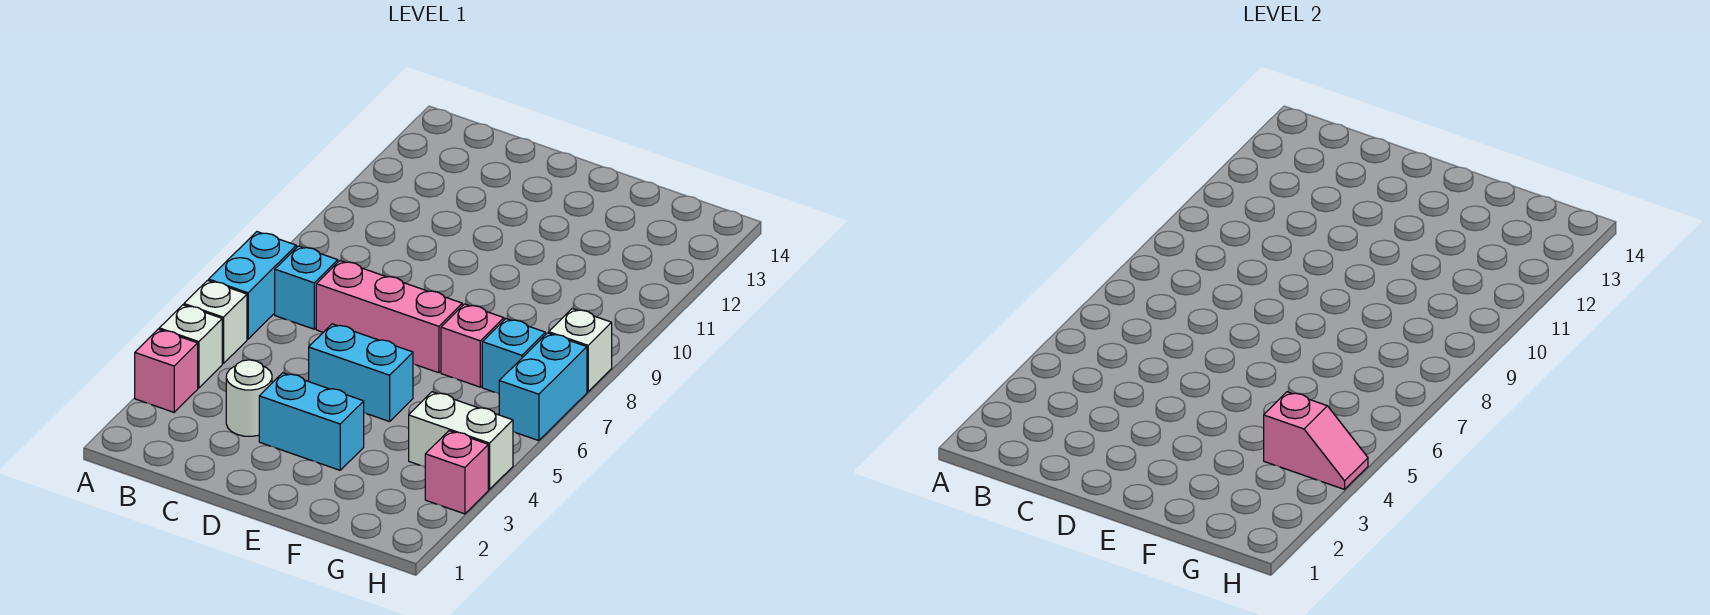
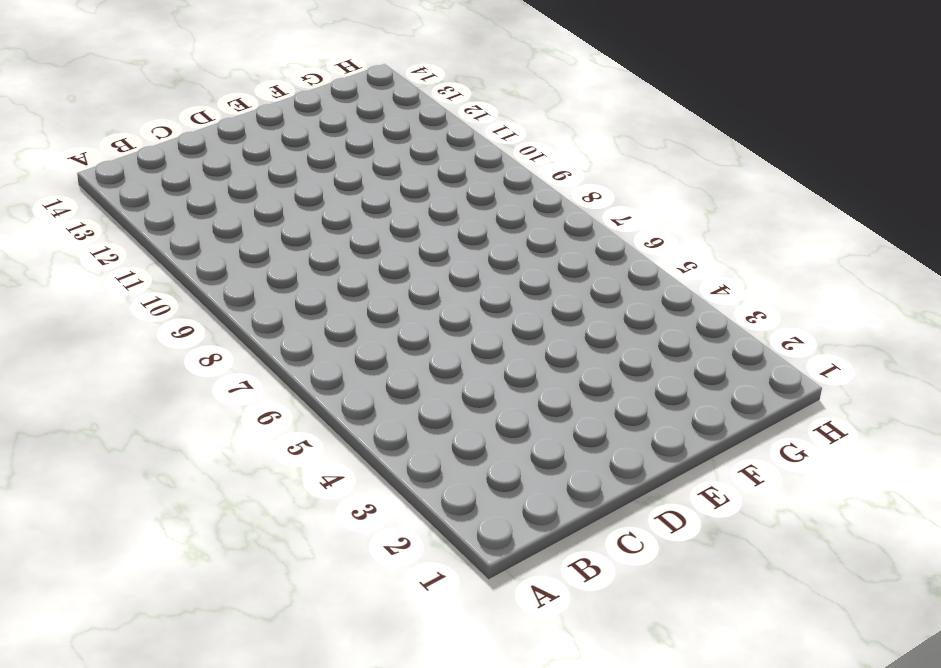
none -> pink brick A3 level 1
none -> white brick A4 level 1
none -> white brick A5 level 1

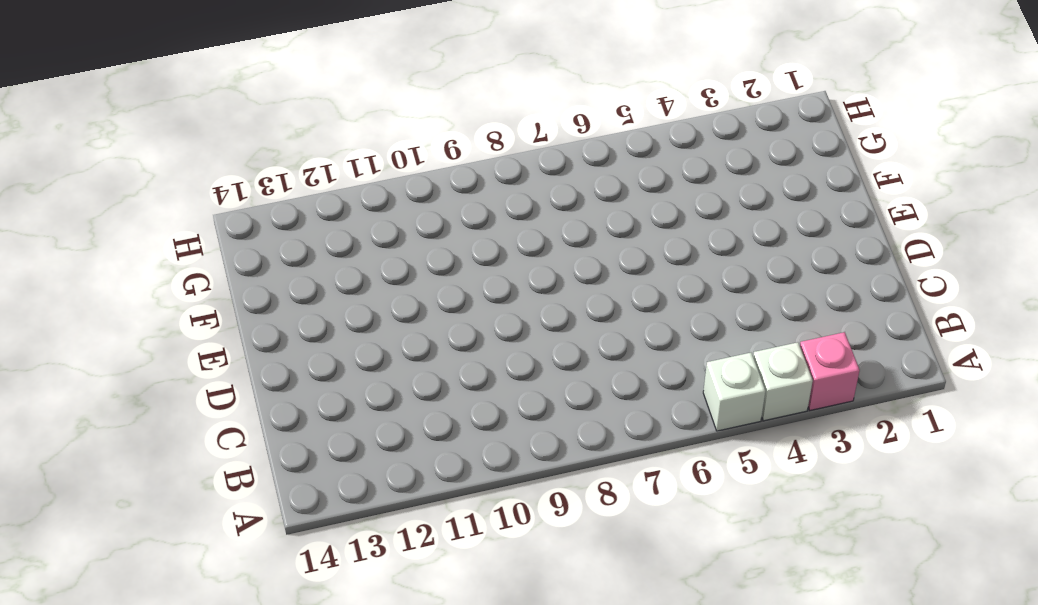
none -> cyan brick A6:A7 level 1
none -> cyan brick B7 level 1
none -> white round brick C3 level 1

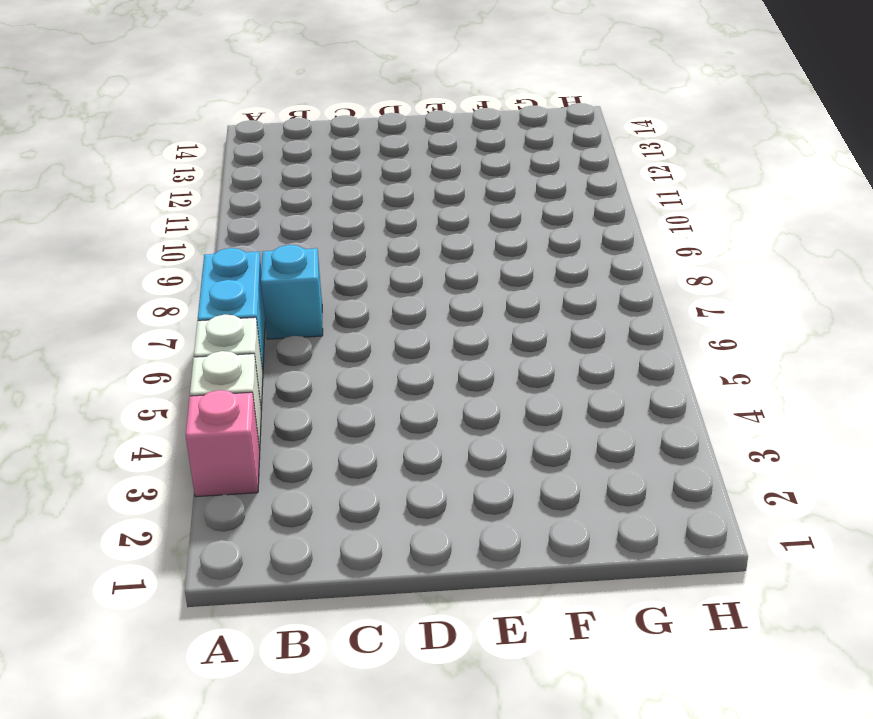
none -> white round brick C3 level 1
none -> pink brick C7:E7 level 1
none -> cyan brick D3:E3 level 1

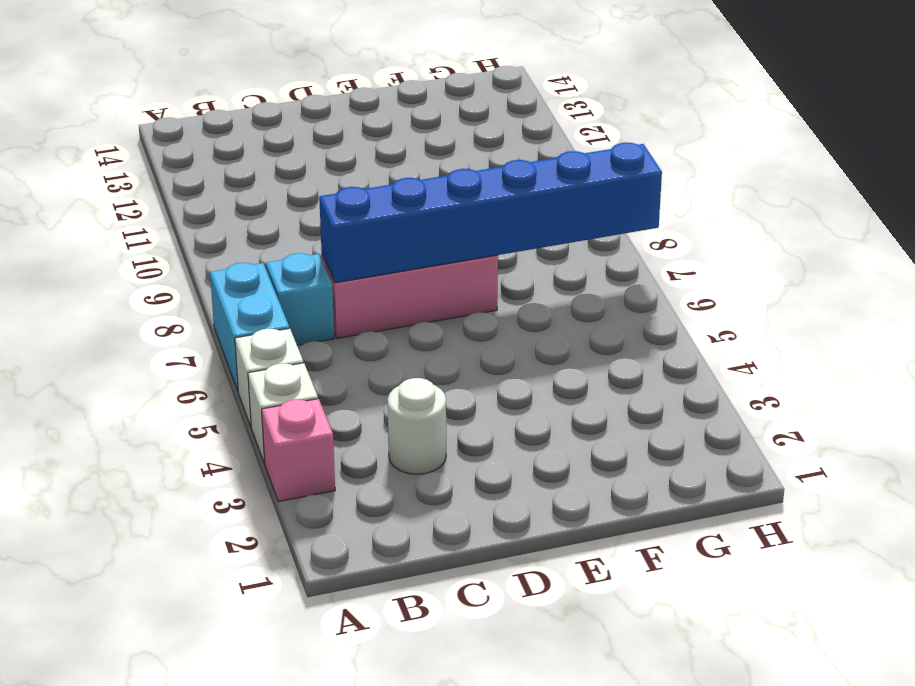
blue brick C7:H7 level 2 -> none
none -> cyan brick D3:E3 level 1
none -> cyan brick D5:E5 level 1
none -> pink brick F7 level 1

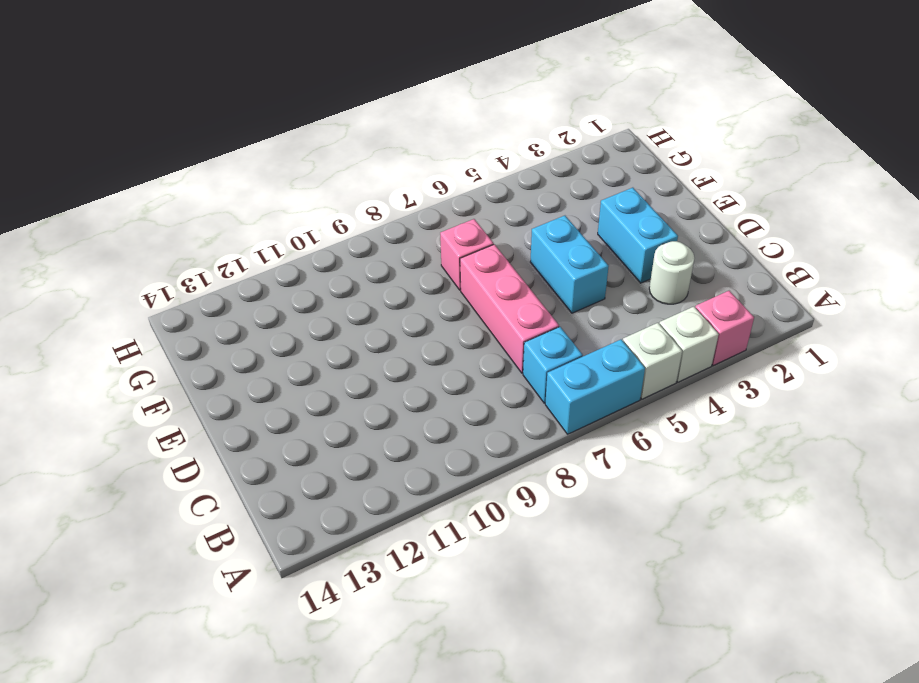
none -> white brick G4:H4 level 1
none -> cyan brick G7 level 1
none -> pink brick H3 level 1

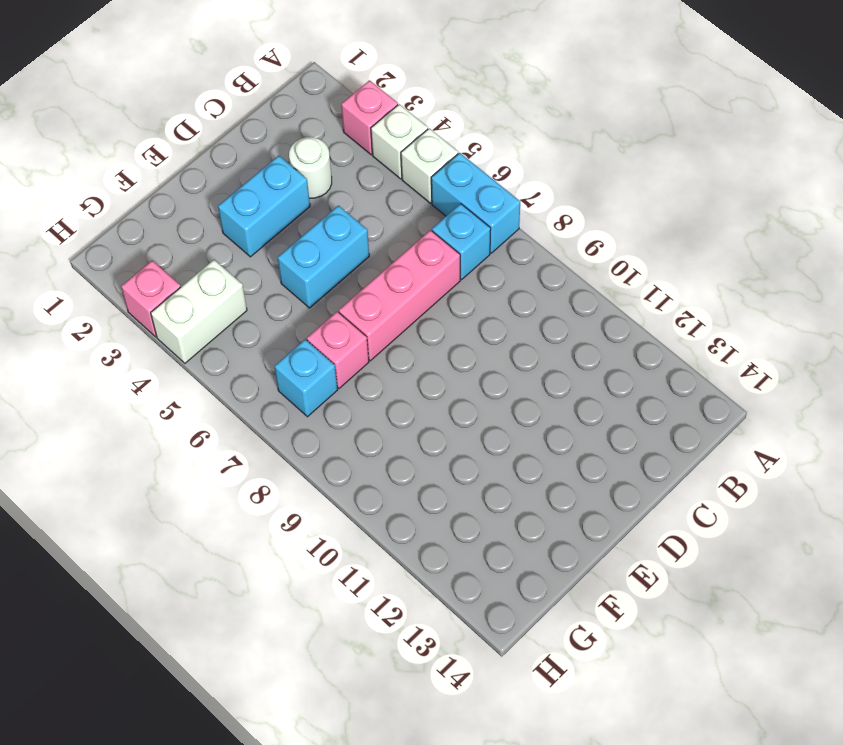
none -> cyan brick H6:H7 level 1
none -> white brick H8 level 1
none -> pink slope G4:H4 level 2 top G

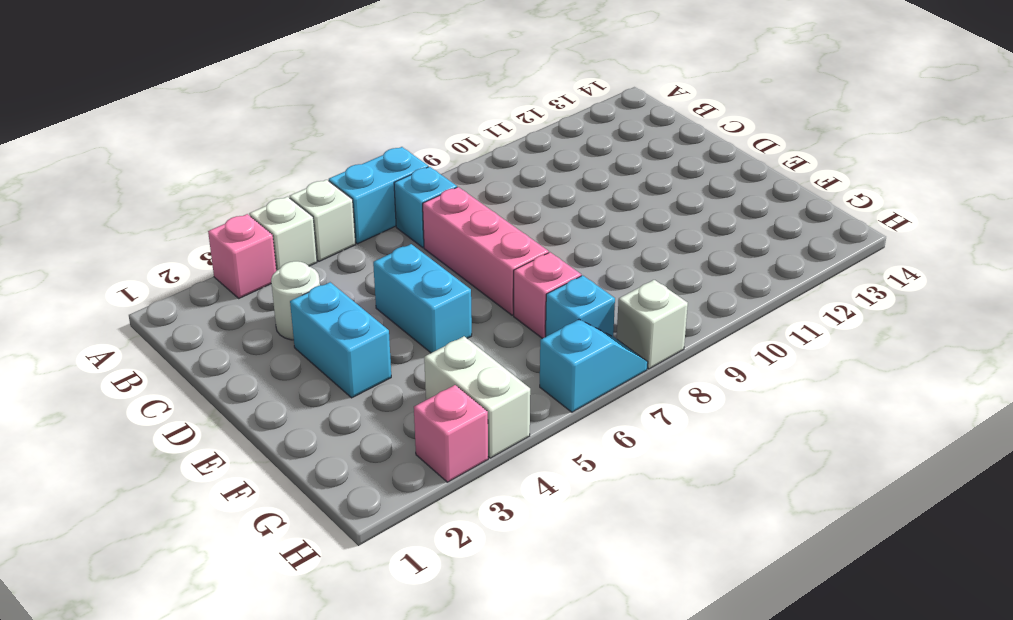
cyan slope H6:H7 level 1 top 6 -> cyan brick H6:H7 level 1
none -> pink slope G4:H4 level 2 top G

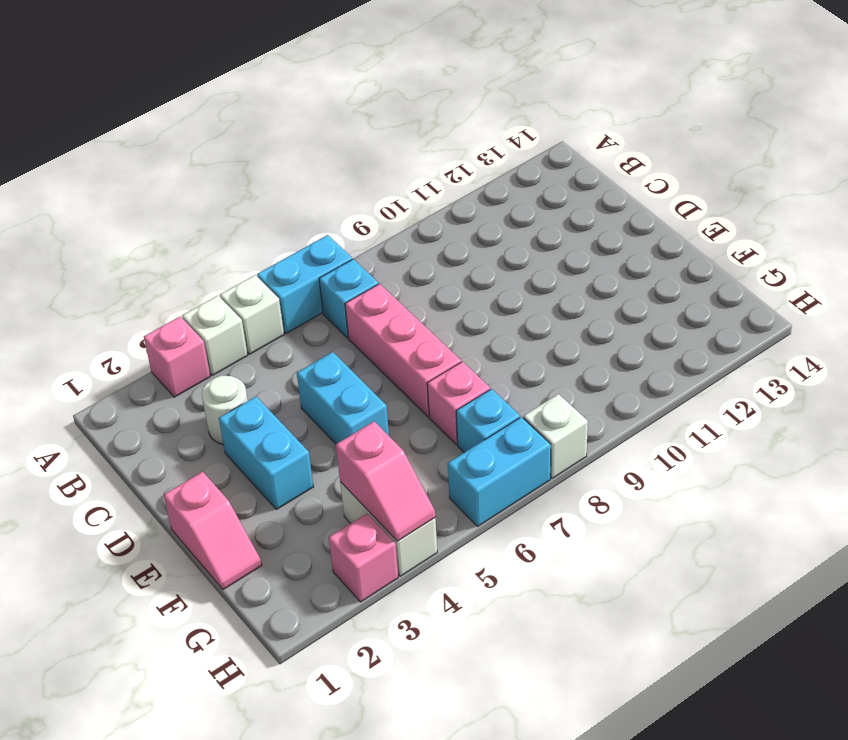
pink slope E1:F1 level 1 top E -> none

